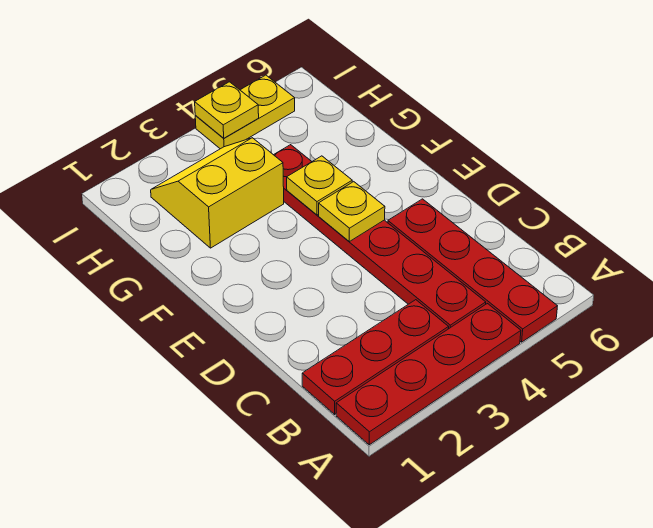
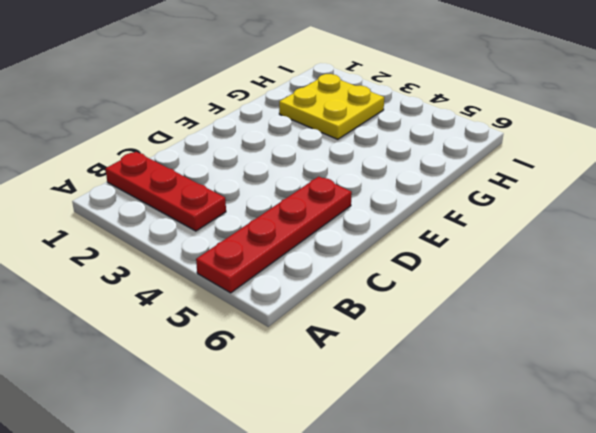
yellow plate G2:H3 level 1 -> yellow slope G2:H3 level 1 top G
none -> red plate A1:A4 level 1
none -> red plate B4:G4 level 1

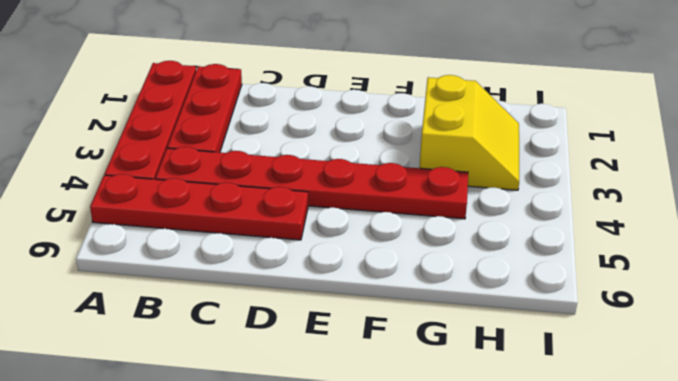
none -> yellow plate I4:I5 level 1
none -> yellow plate E4 level 2

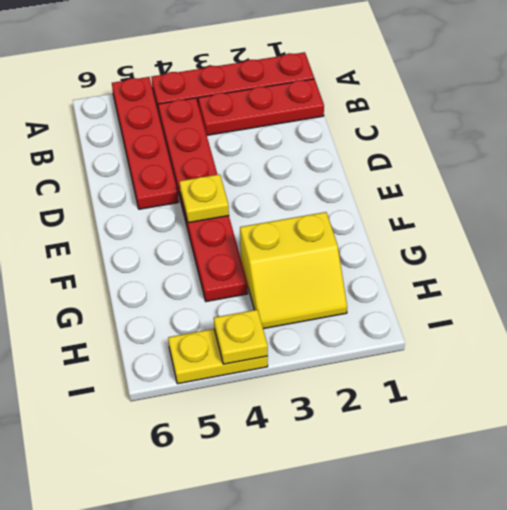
none -> yellow plate F4 level 2

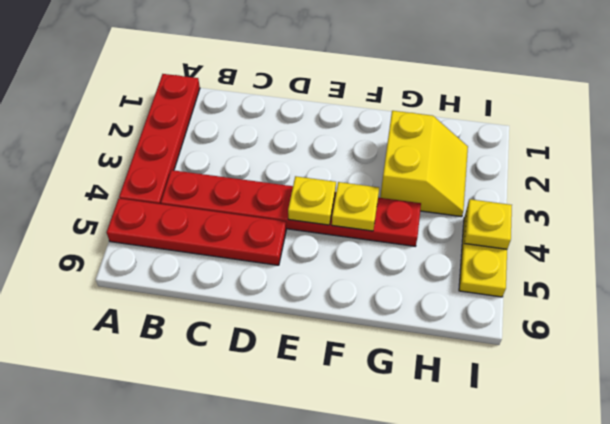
none -> red plate B1:B3 level 1

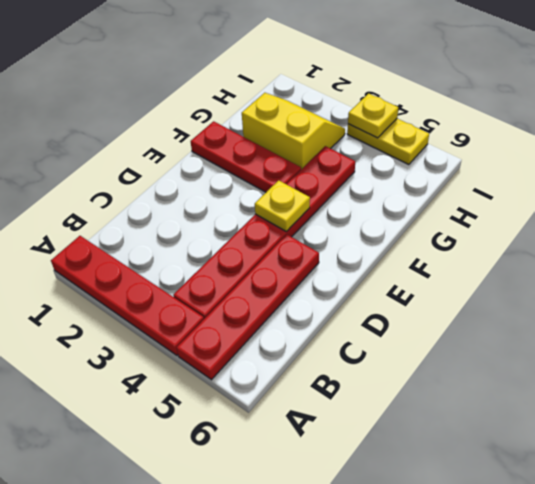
red plate F1:F3 level 1 -> red plate B1:B3 level 1
none -> yellow plate F4 level 2

